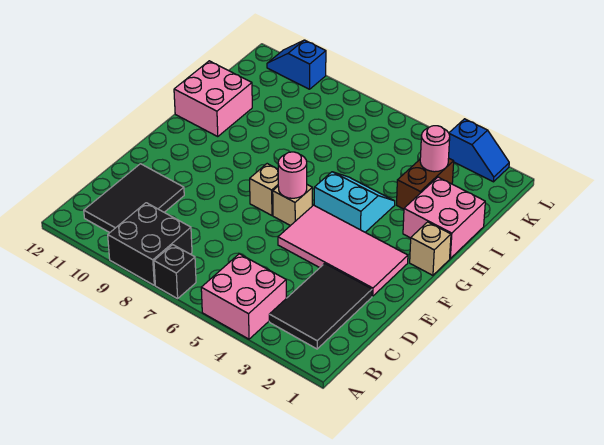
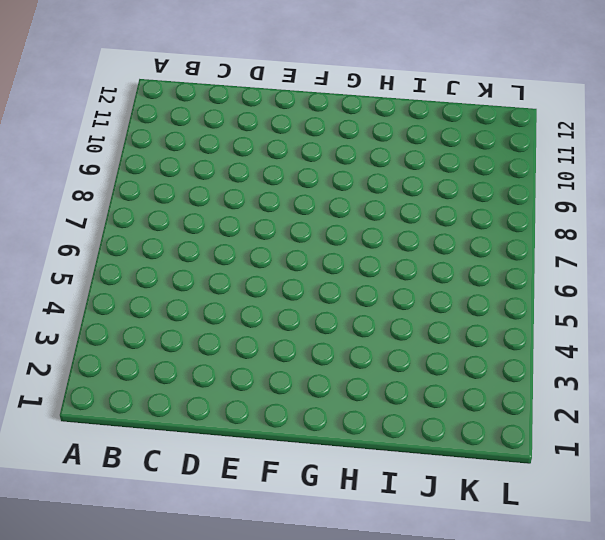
none -> pink brick A4:B5 level 1
none -> black brick A7 level 1
none -> black brick A8:B9 level 1

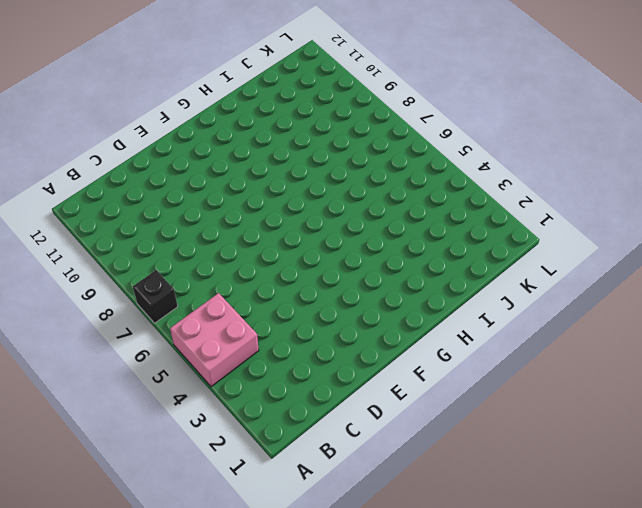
none -> black brick A8:B9 level 1
none -> black tile B2:D3 level 1
none -> black tile B10:D11 level 1

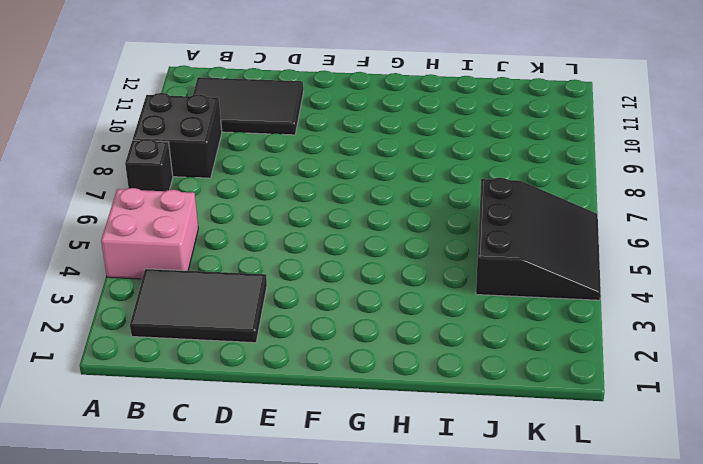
black slope J4:L6 level 1 top J -> none
none -> pink tile E2:F5 level 1
none -> tan brick F6 level 1
none -> tan brick F7 level 1

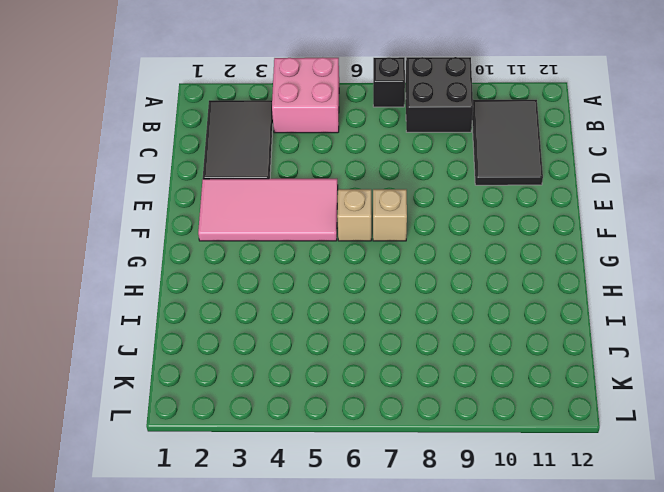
none -> tan brick G1 level 1
none -> cyan slope G4:H5 level 1 top G
none -> pink brick H1:I2 level 1

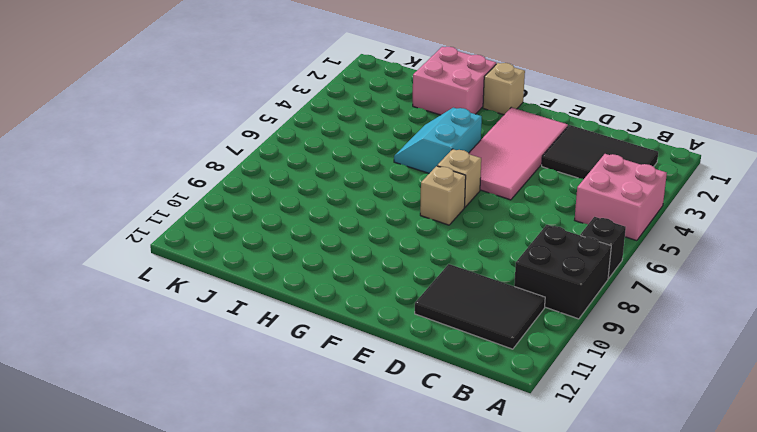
none -> pink brick H11:I12 level 1
none -> brown brick I3:J3 level 1
none -> blue slope L2:L3 level 1 top 3

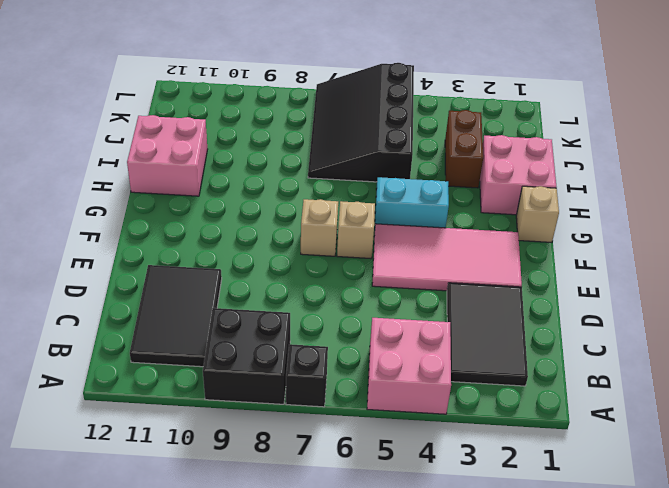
black slope I5:L7 level 1 top 5 -> none
none -> blue slope L2:L3 level 1 top 3
none -> blue slope L10:L11 level 1 top 10
none -> pink round brick F6 level 2

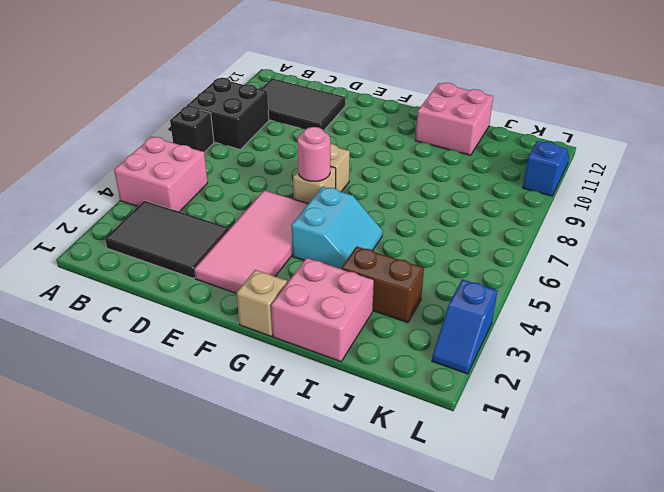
none -> pink round brick J3 level 2

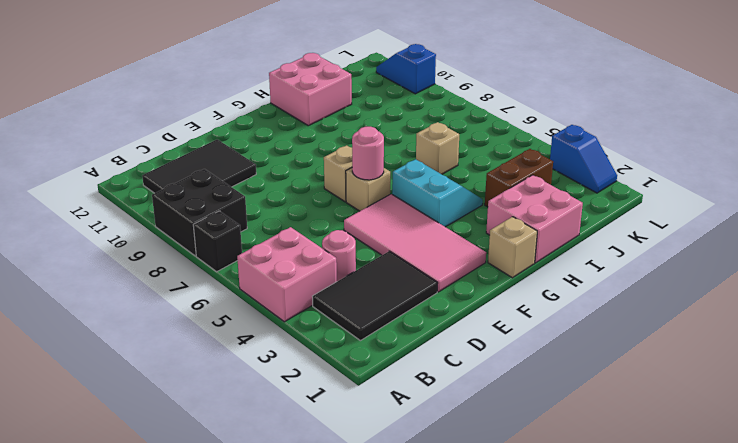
pink round brick C4 level 1 -> pink round brick J3 level 2
tan brick I6 level 1 -> none

